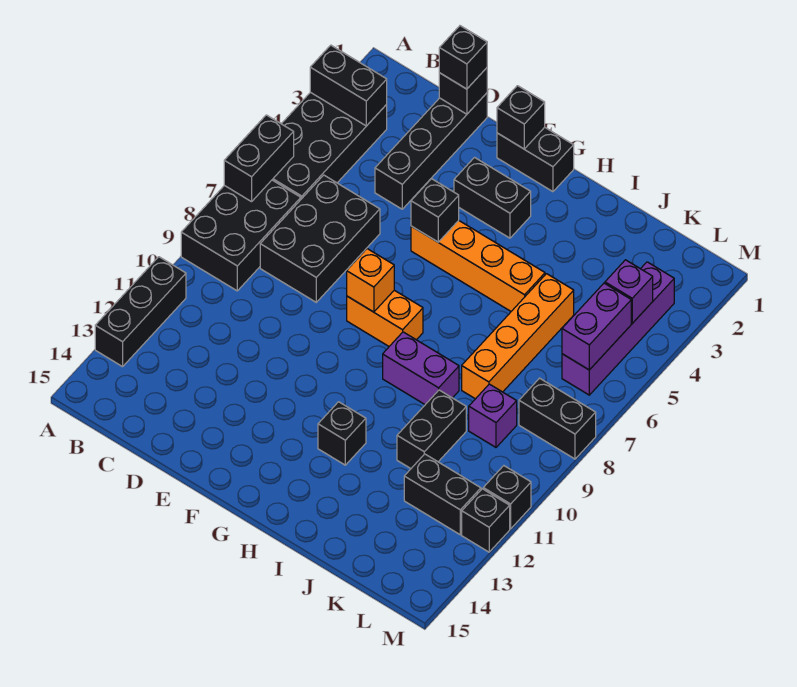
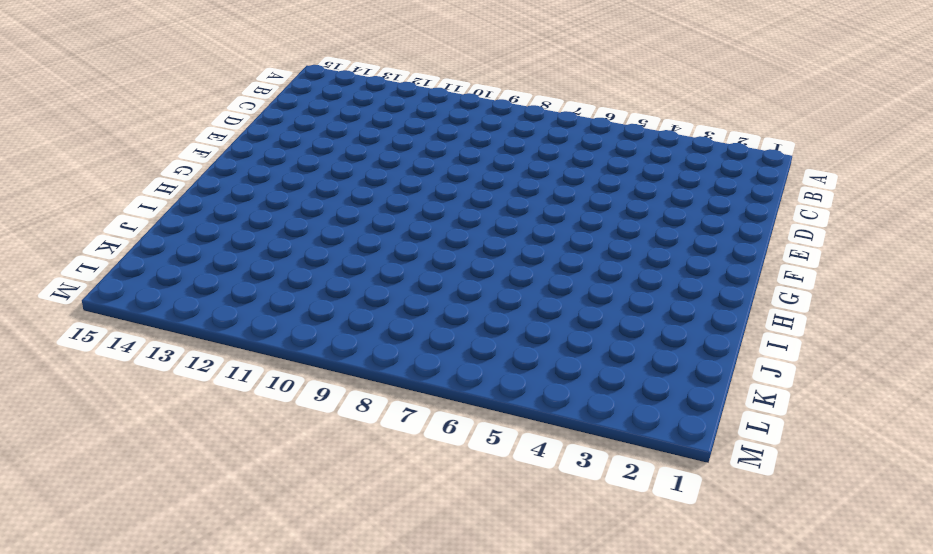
none -> black brick A3:B6 level 1
none -> black brick A7:B9 level 1
none -> black brick A11:A13 level 1

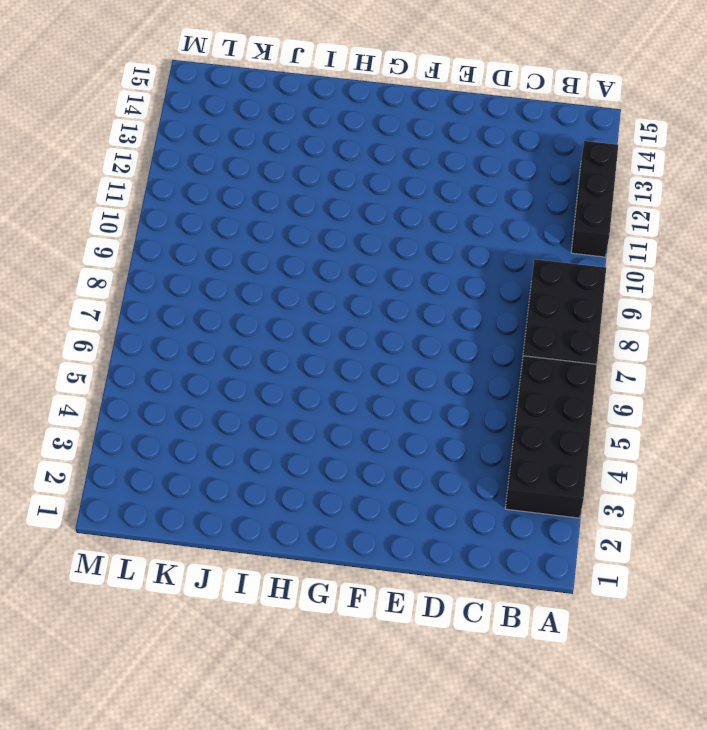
none -> black brick C6:D8 level 1
none -> black brick D1:D4 level 1
none -> black brick F1:G1 level 1

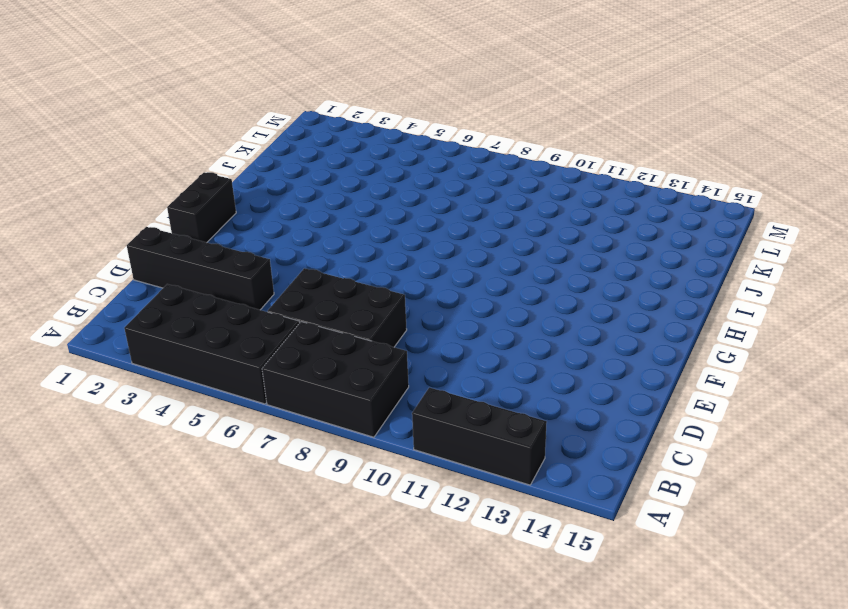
none -> black brick F3:G3 level 1
none -> orange brick F5:I5 level 1
none -> orange brick F8:G8 level 1

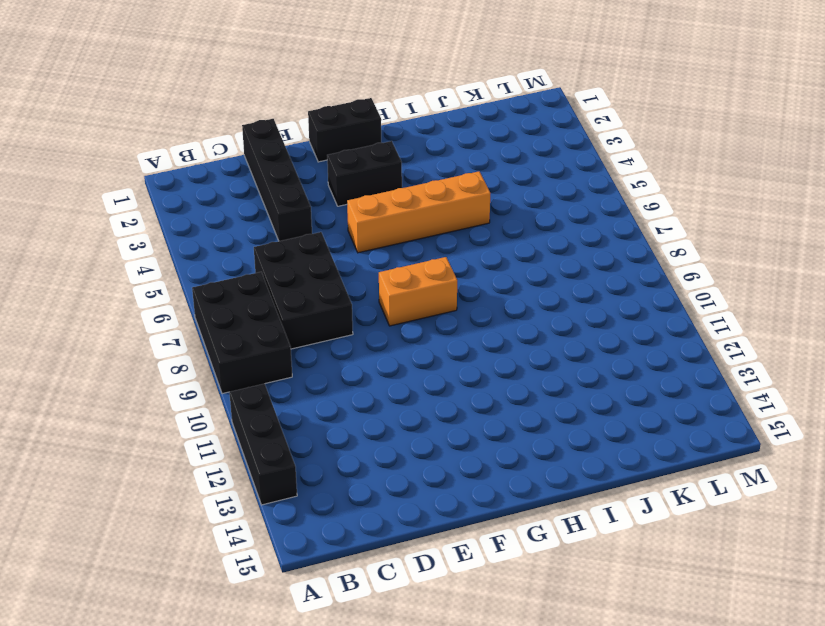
none -> black brick A3:B6 level 1
none -> purple brick H9:I9 level 1
none -> black brick H12 level 1

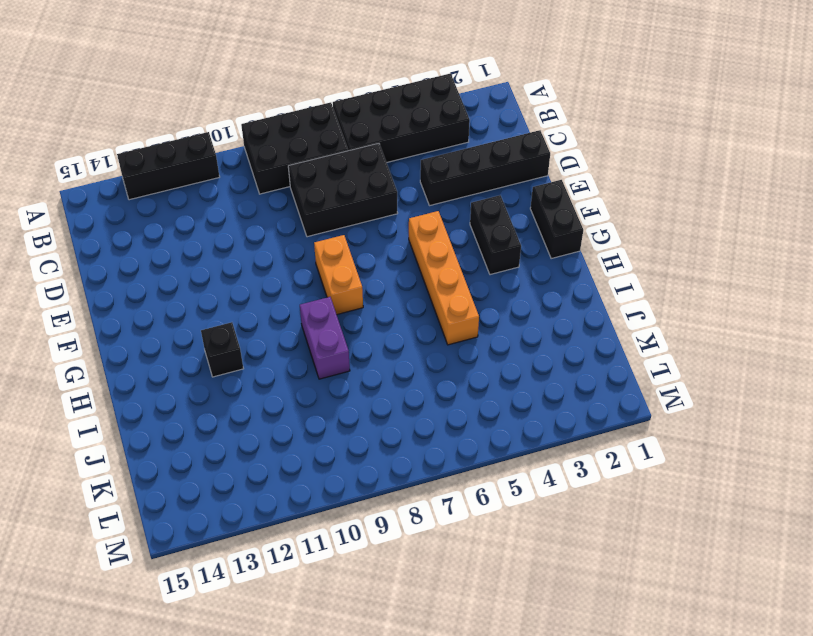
none -> orange brick J5:J8 level 1
none -> black brick J10:J11 level 1
none -> purple brick K9 level 1

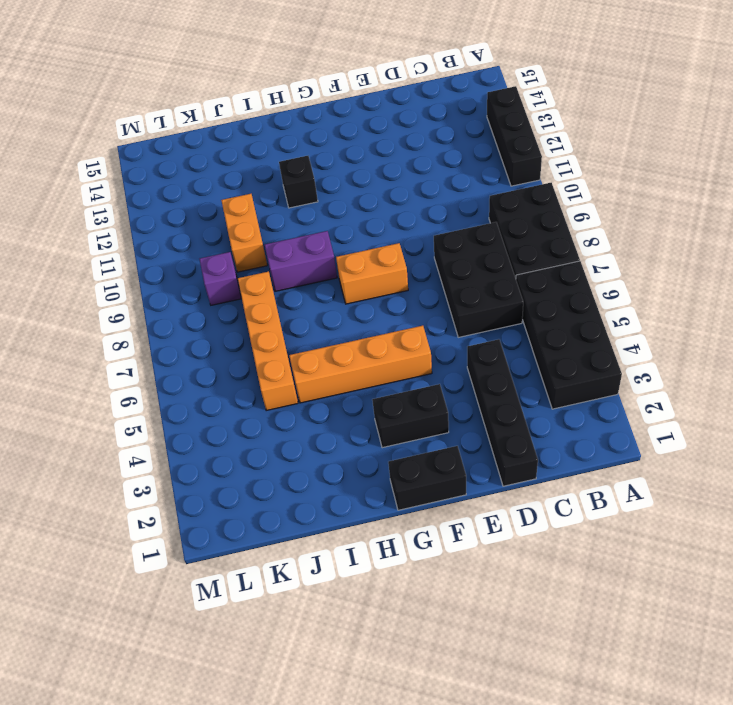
orange brick J10:J11 level 1 -> black brick J10:J11 level 1
none -> black brick K12:L12 level 1
none -> purple brick L3:L6 level 1
none -> black brick L8:M8 level 1

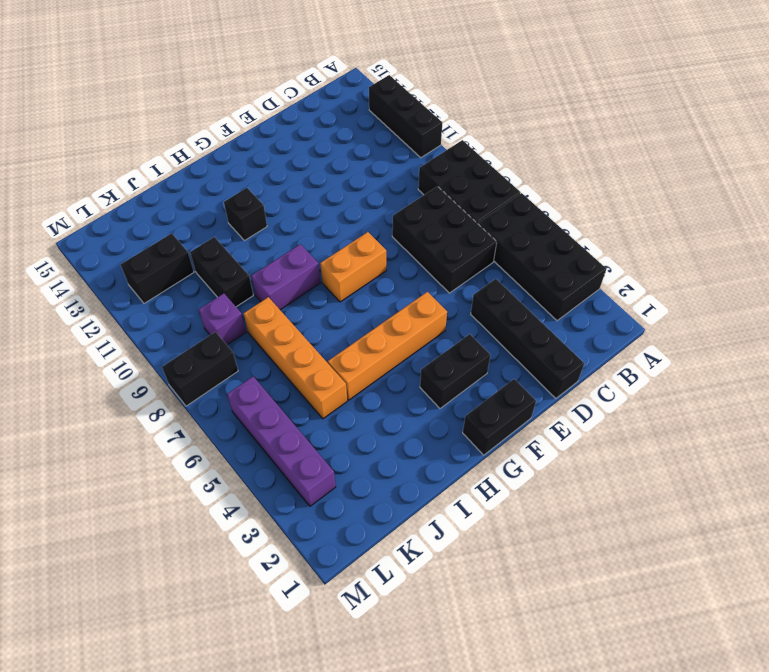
none -> black brick M11 level 1
none -> black brick M12 level 1
none -> black brick A3:B3 level 2

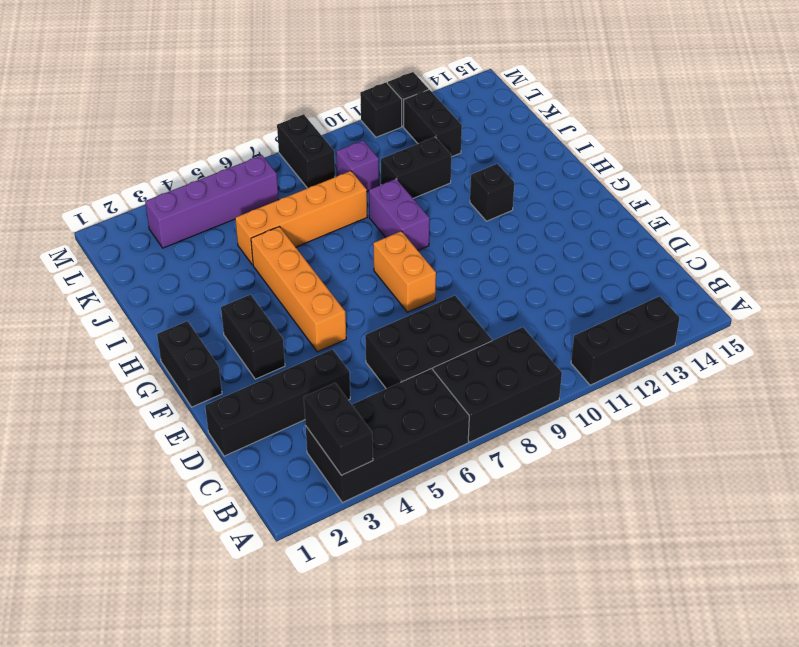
none -> black brick A6:A7 level 2
none -> black brick D1 level 2
none -> black brick F1 level 2

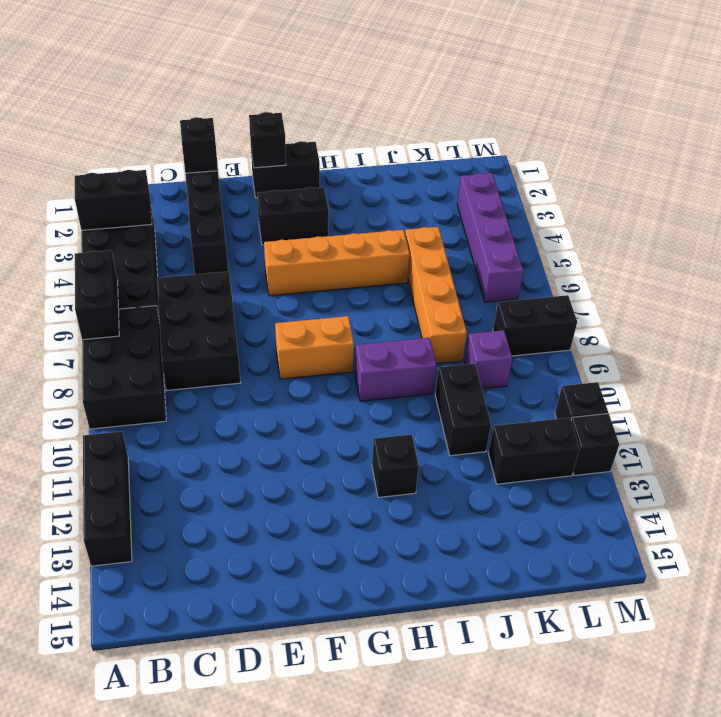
none -> black brick F5 level 2
none -> orange brick F8 level 2
none -> purple brick L4 level 2

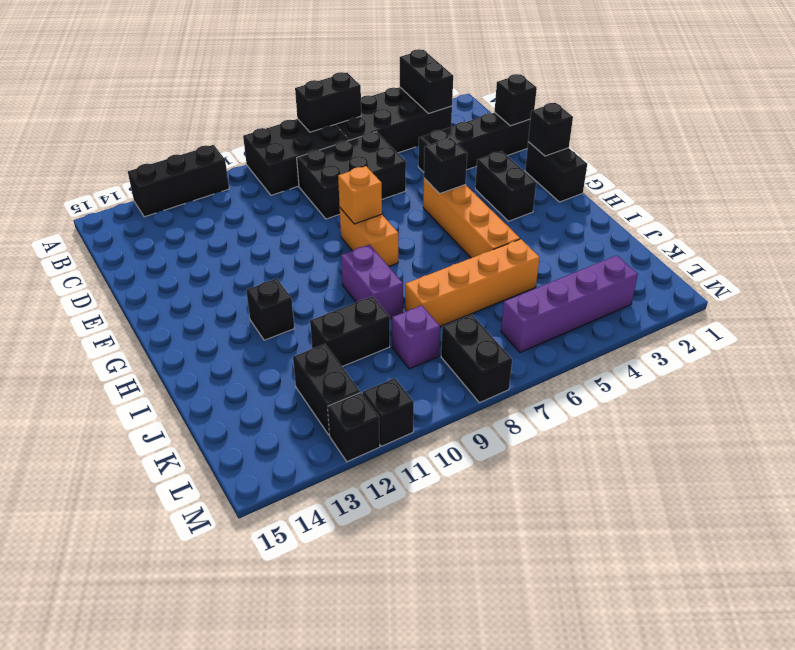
none -> purple brick L4 level 2
none -> purple brick L5:L6 level 2
none -> black brick D1 level 3

